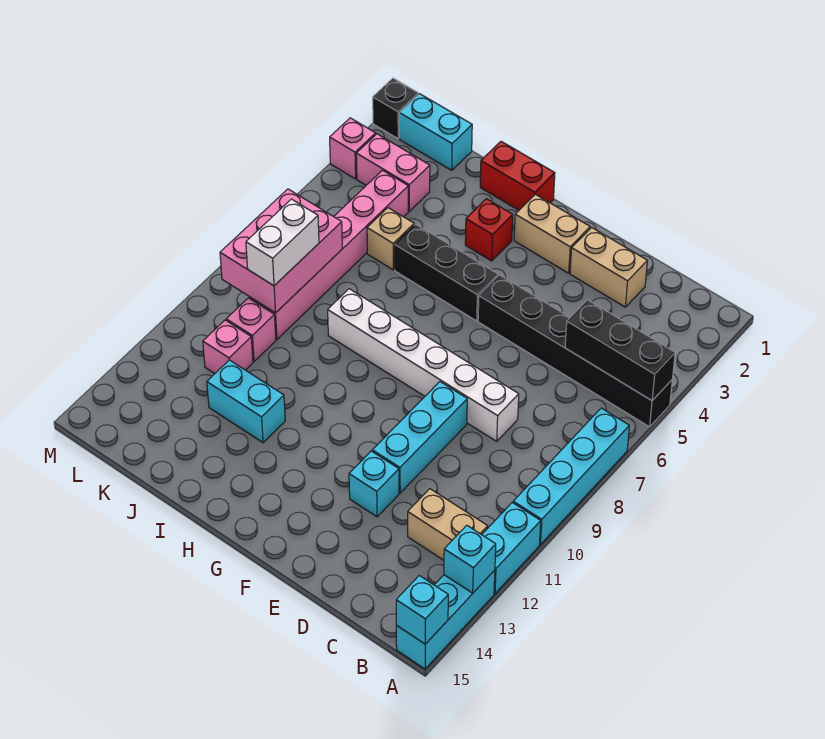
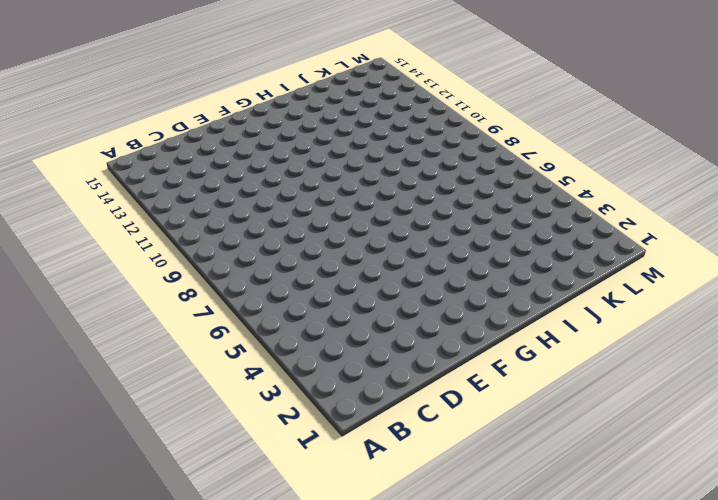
none -> black brick A5:F5 level 1
none -> cyan brick A7:A10 level 1
none -> cyan brick A11:A12 level 1

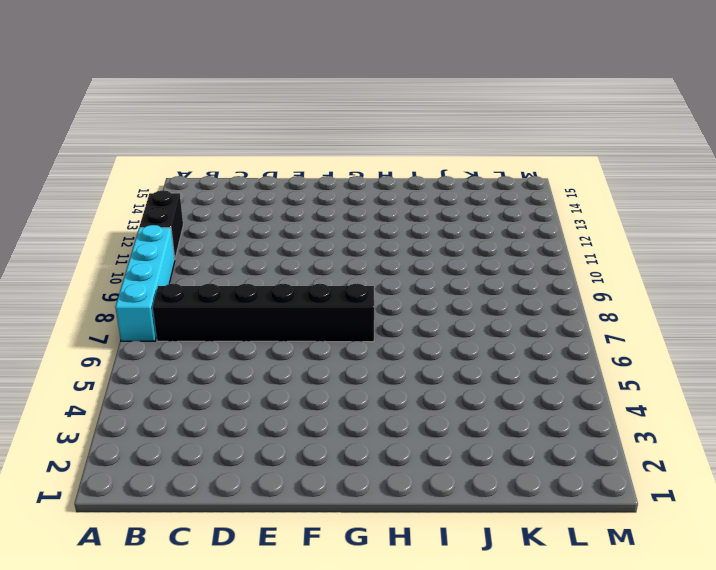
black brick A11:A12 level 1 -> cyan brick A11:A12 level 1
black brick B7:G7 level 1 -> black brick A5:F5 level 1
none -> cyan brick A13:A15 level 1
none -> tan brick B12:C12 level 1
none -> tan brick D2:E2 level 1

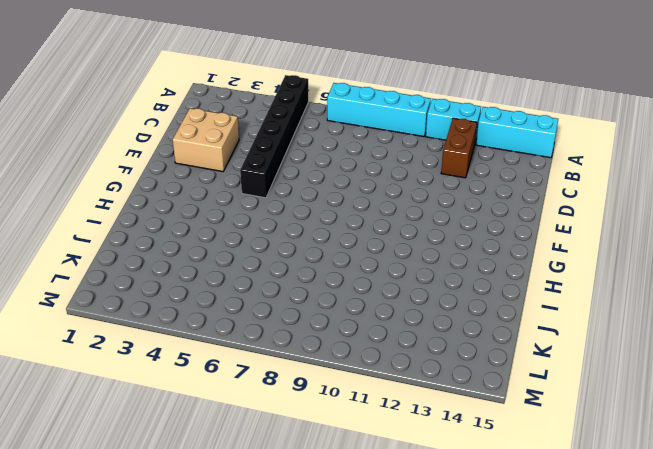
brown brick B12:C12 level 1 -> tan brick B12:C12 level 1
tan brick D2:E3 level 1 -> tan brick D2:E2 level 1
none -> white brick D8:I8 level 1
none -> cyan brick E9:E11 level 1
none -> cyan brick E12 level 1

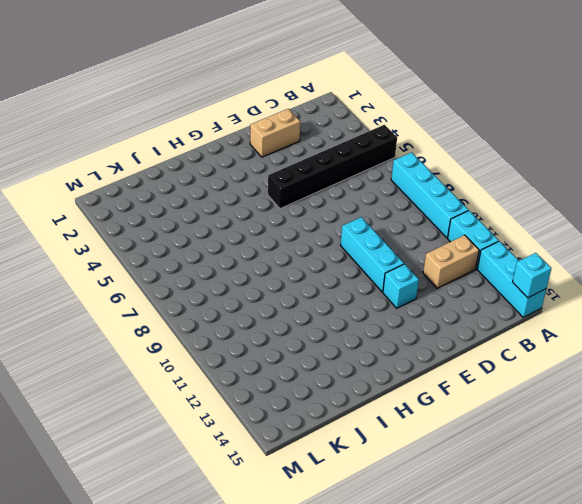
none -> white brick D8:I8 level 1
none -> tan brick F2:G2 level 1
none -> black brick G5:I5 level 1

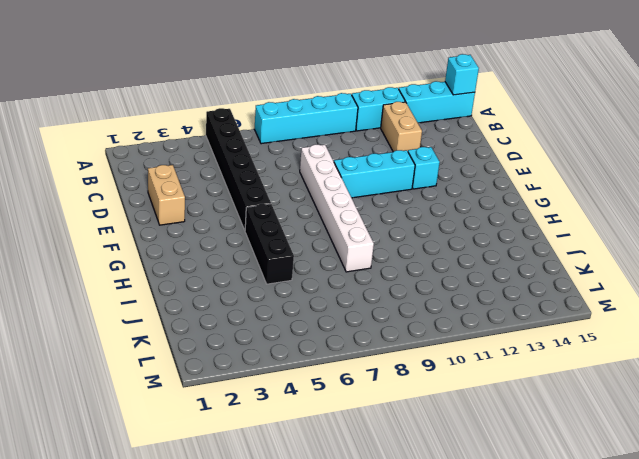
none -> tan brick F2:G2 level 1
none -> red brick H1:I1 level 1
none -> red brick H3 level 1

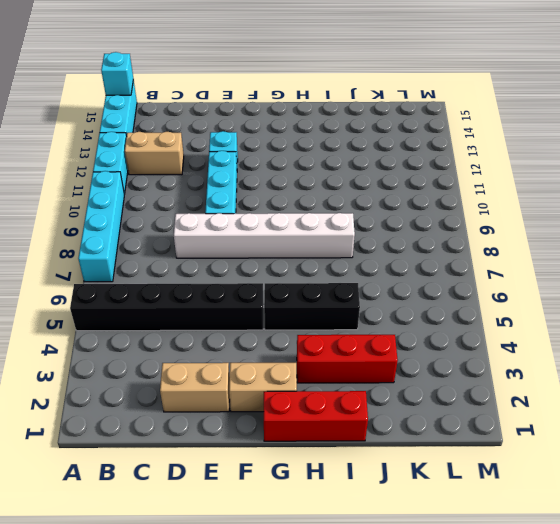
red brick G1:I1 level 1 -> red brick H1:I1 level 1
red brick H3:J3 level 1 -> red brick H3 level 1
none -> cyan brick I12:J12 level 1
none -> tan brick J5 level 1
none -> cyan brick K1:L1 level 1

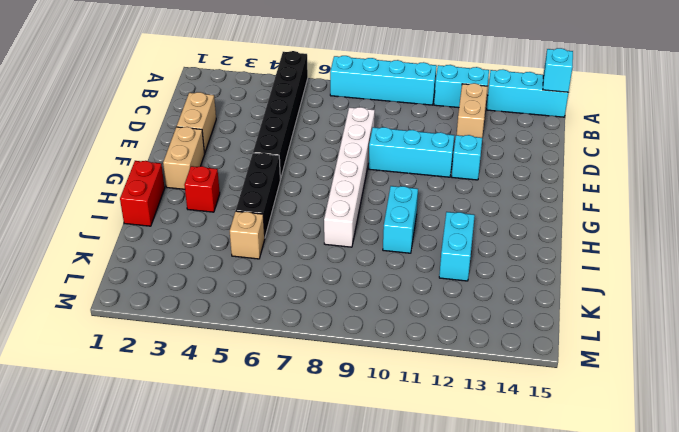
cyan brick H10:I10 level 1 -> cyan brick K1:L1 level 1
none -> pink brick K3:L3 level 1
none -> pink brick K4:K9 level 1
none -> pink brick K10 level 1

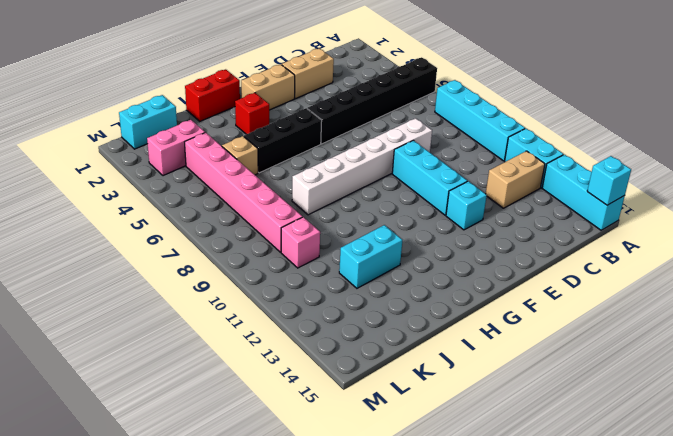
none -> pink brick K11 level 1
none -> black brick M1 level 1
none -> pink brick M3 level 1

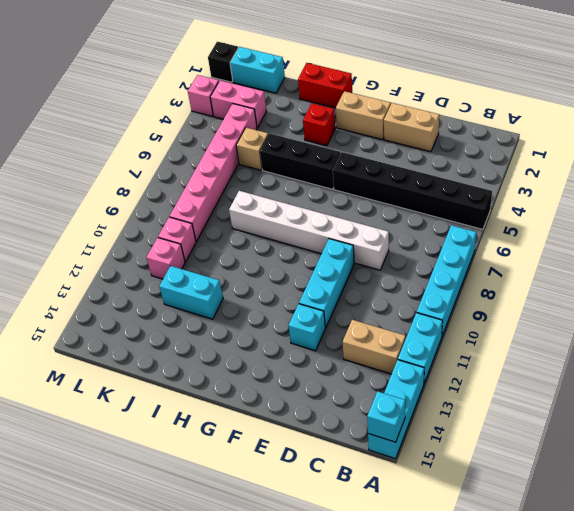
none -> black brick A5:C5 level 2
none -> cyan brick A13 level 2
none -> pink brick K7:L9 level 2

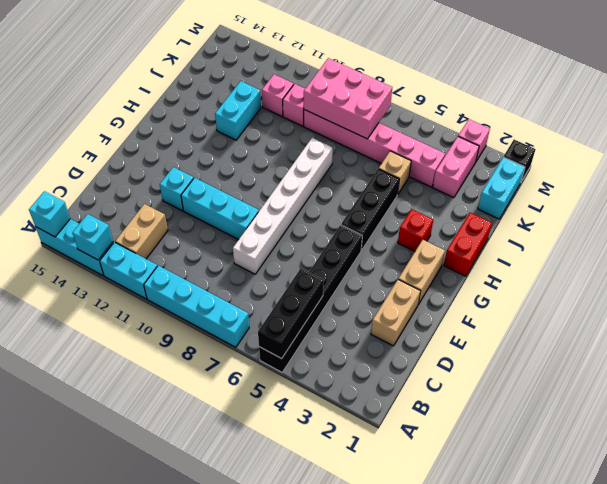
none -> white brick K8:K9 level 3

